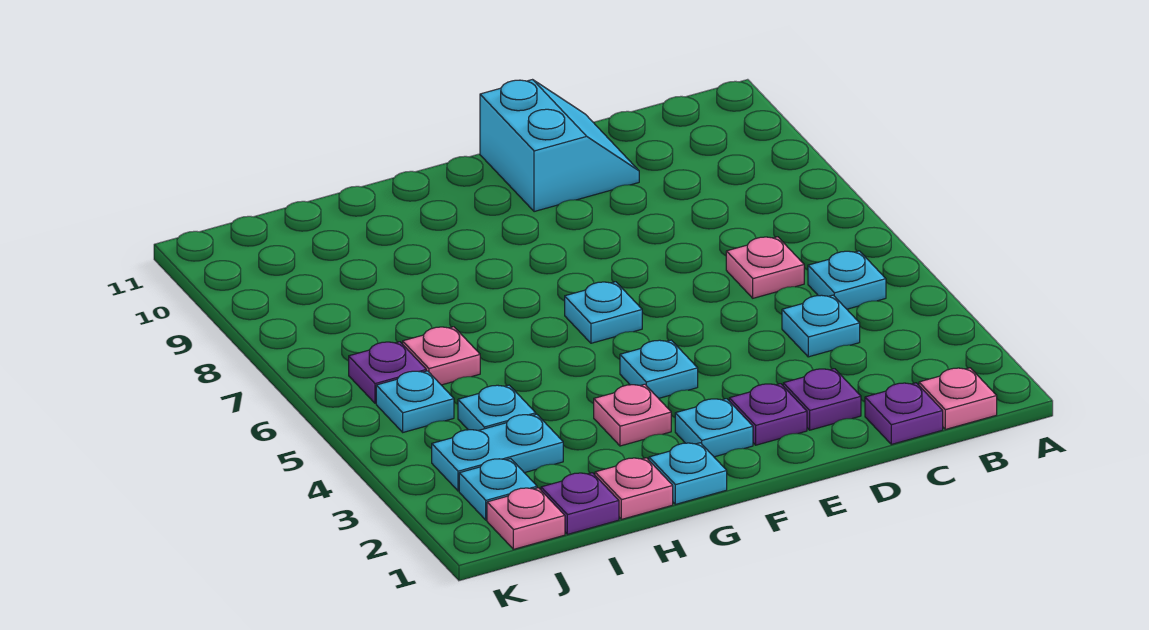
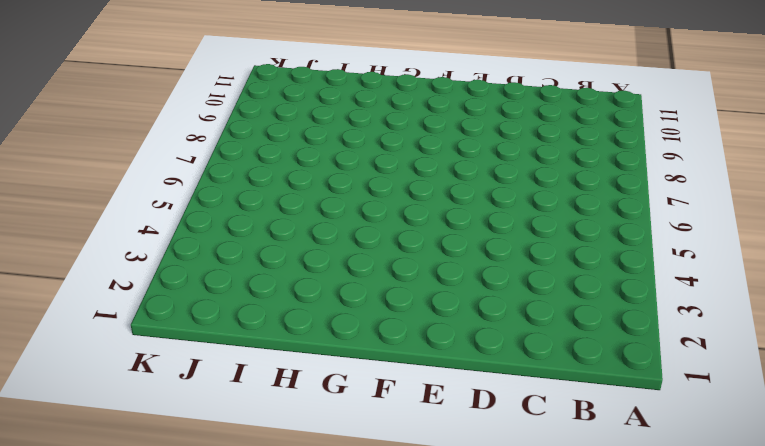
none -> pink plate B1 level 1
none -> cyan plate B5 level 1
none -> purple plate C1 level 1

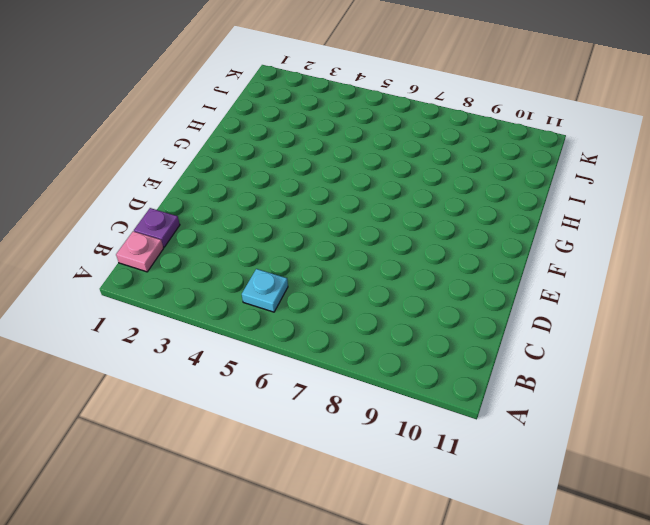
none -> cyan plate C4 level 1
none -> pink plate C6 level 1
none -> purple plate D2 level 1

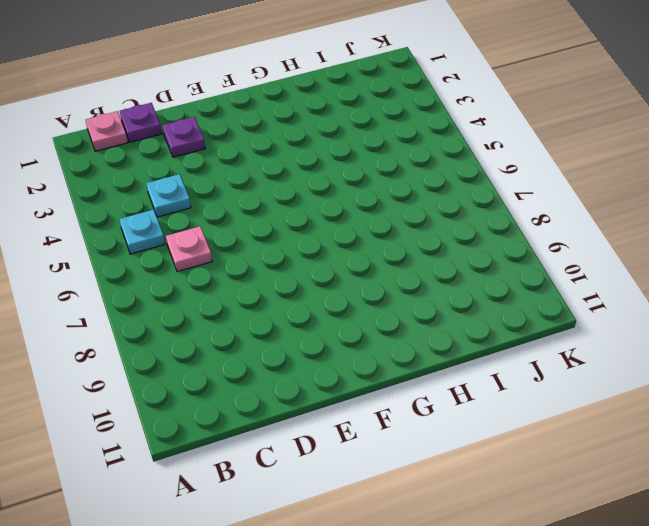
none -> cyan slope D10:E11 level 1 top E
none -> purple plate E2 level 1
none -> cyan plate F2 level 1

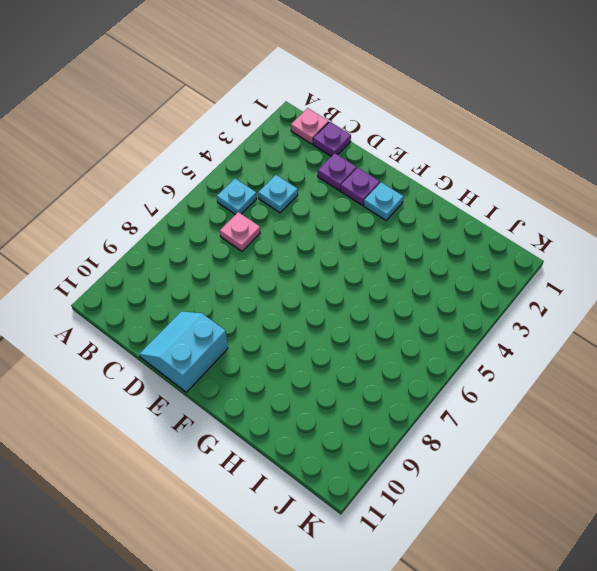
none -> cyan plate F4 level 1
none -> cyan plate F6 level 1
none -> cyan plate G1 level 1

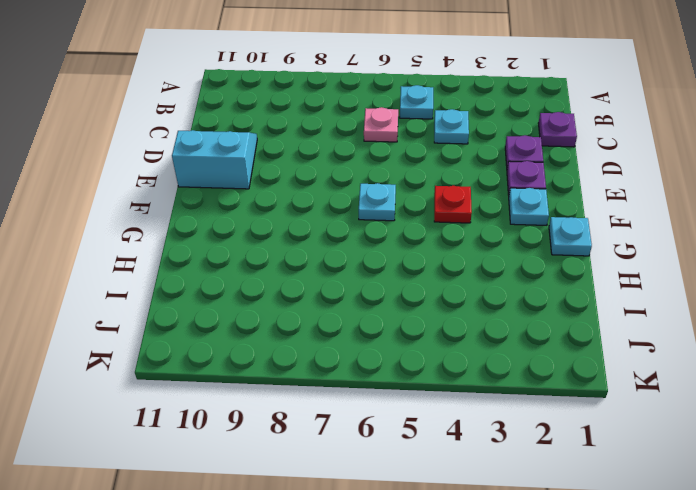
red plate F4 level 1 -> cyan plate F4 level 1
none -> pink plate B1 level 1
none -> pink plate G3 level 1
none -> pink plate H1 level 1

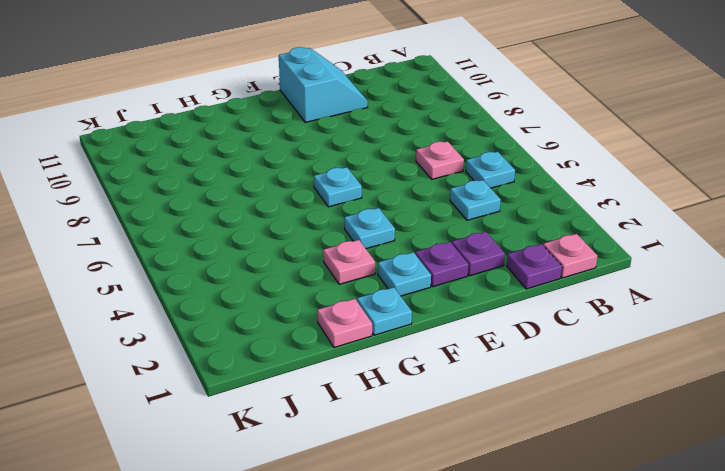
none -> purple plate I1 level 1
none -> cyan plate I3:J3 level 1
none -> cyan plate I4 level 1

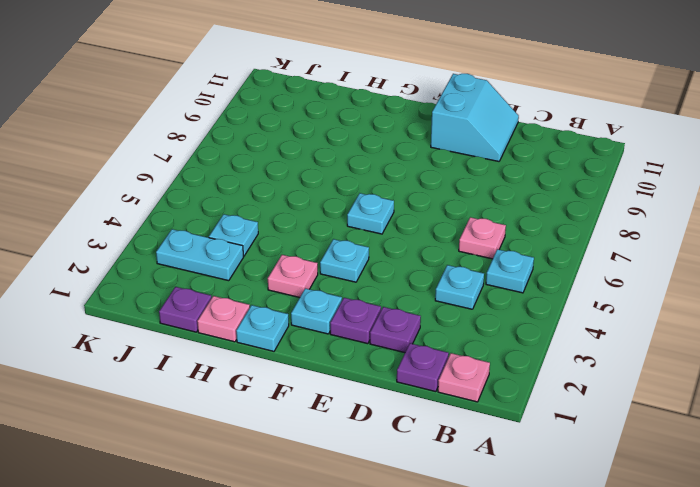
none -> pink plate I6 level 1
none -> pink plate J1 level 1
none -> cyan plate J2 level 1

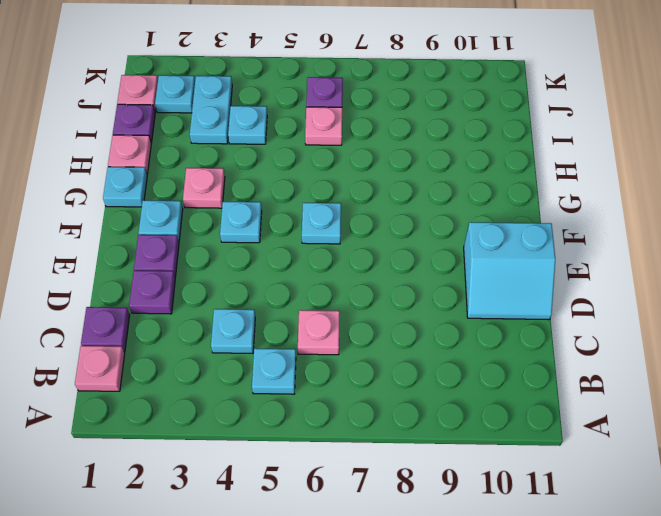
none -> cyan plate J5 level 1

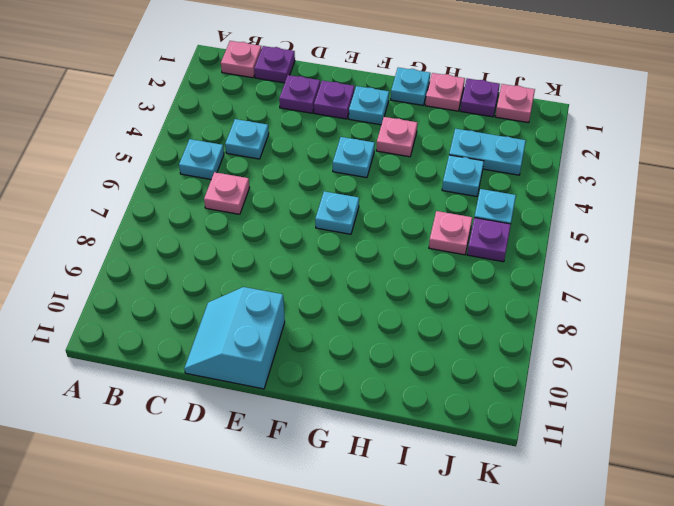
none -> cyan plate J2 level 1

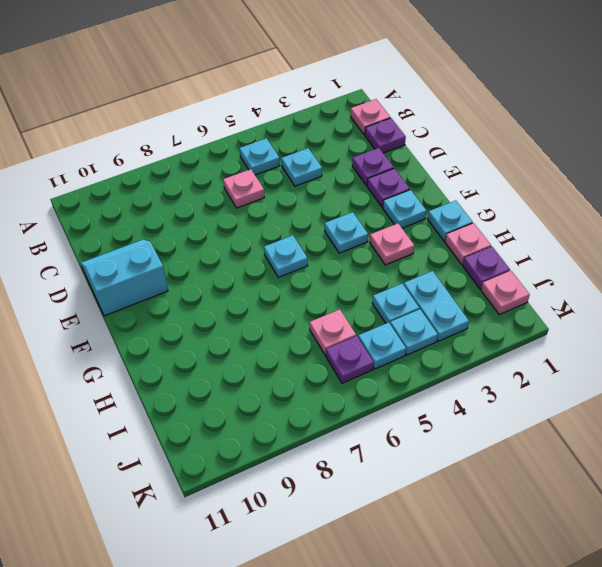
cyan plate J4 level 1 -> cyan plate J2 level 1

